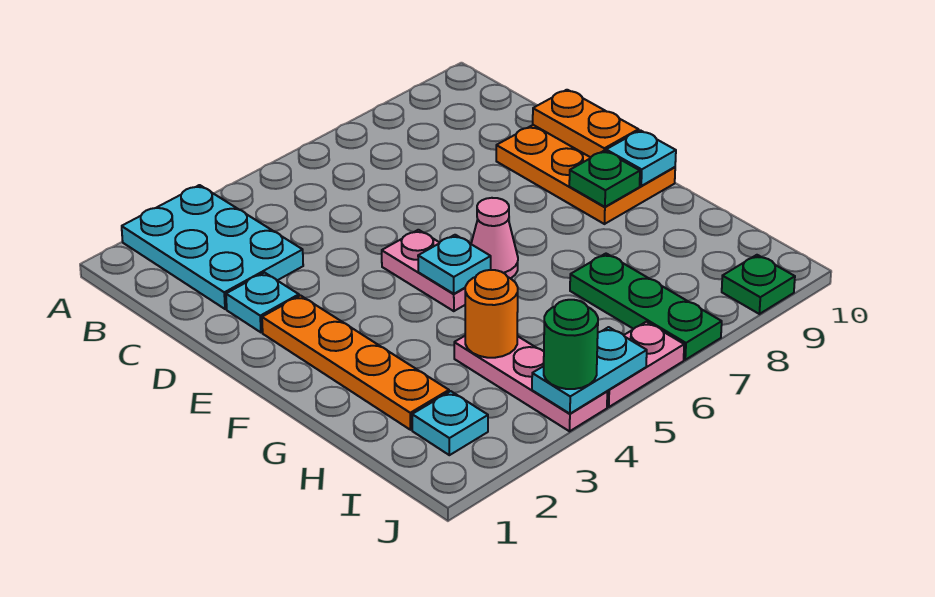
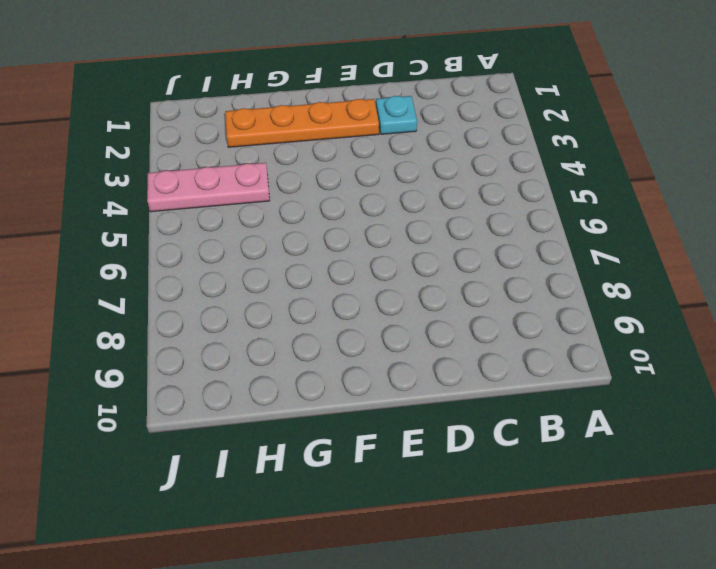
none -> cyan plate A2:C3 level 1
none -> orange plate D9:F10 level 1
none -> pink plate E5:F5 level 1

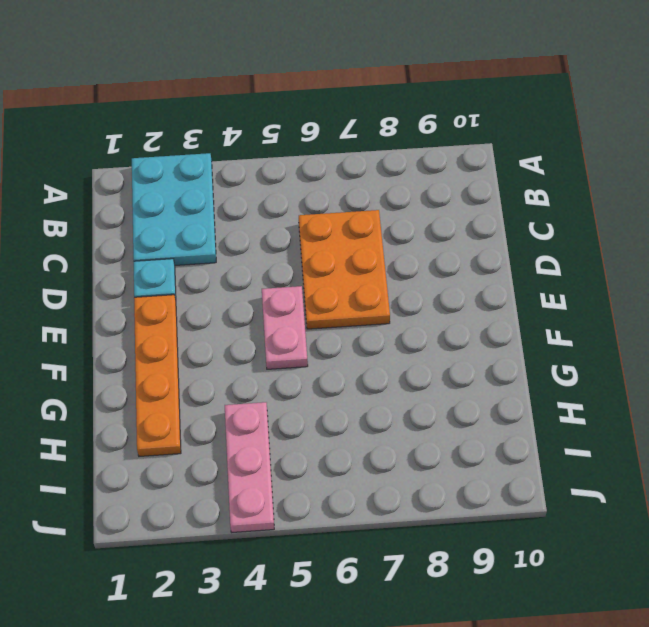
orange plate C6:E7 level 1 -> orange plate D9:F10 level 1
none -> pink cone F6 level 1
none -> green plate H7:J7 level 1
none -> cyan plate I2 level 1

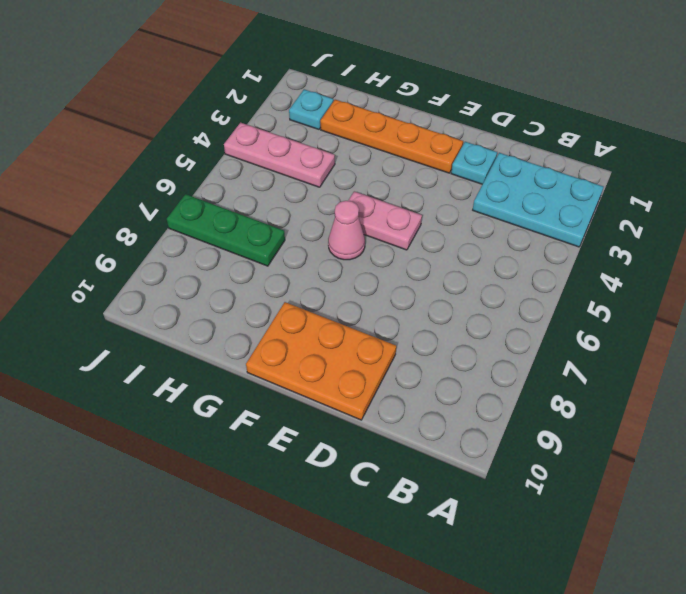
none -> pink plate J5:J6 level 1
none -> green plate J9 level 1
none -> orange plate D10:E10 level 2

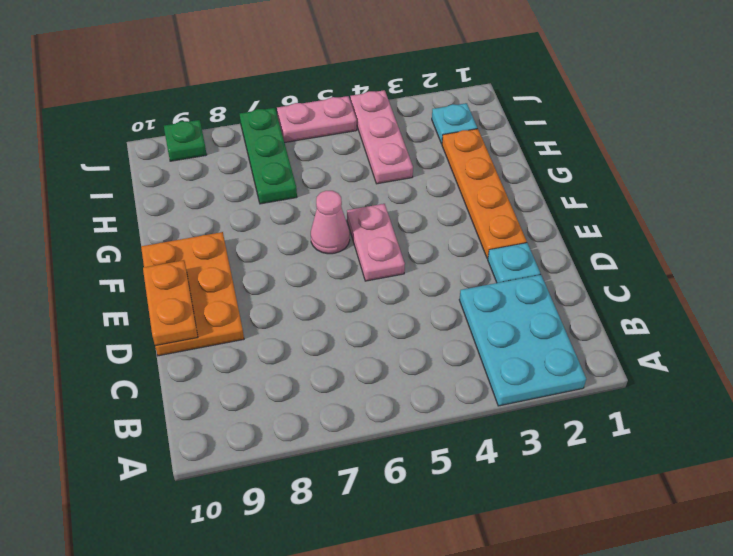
none -> cyan plate F5 level 2
none -> green plate F9 level 2
none -> cyan plate F10 level 2

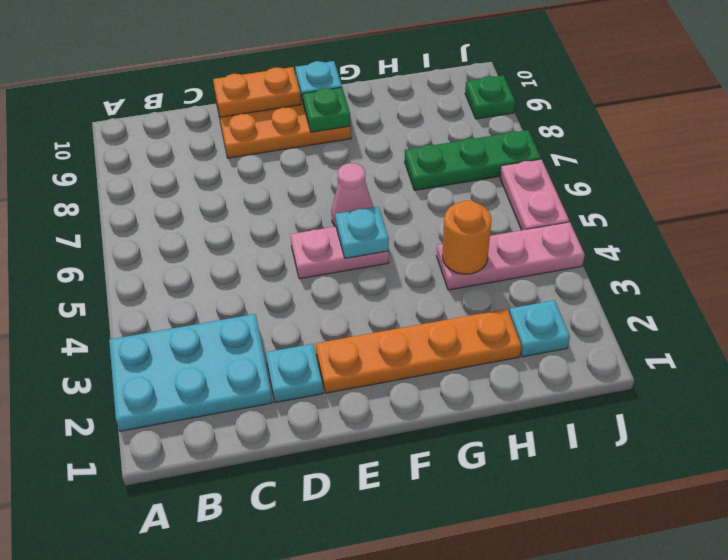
none -> cyan plate J4:J5 level 2
none -> green round brick J4 level 3

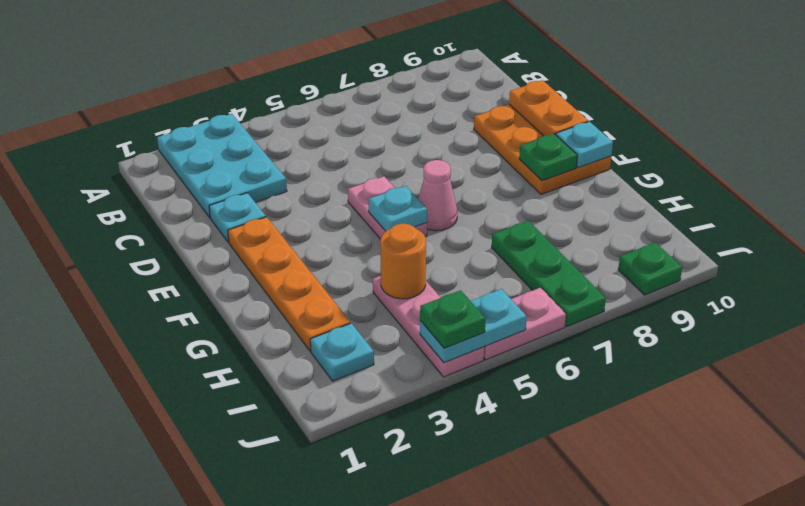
green plate J4 level 3 -> green round brick J4 level 3

